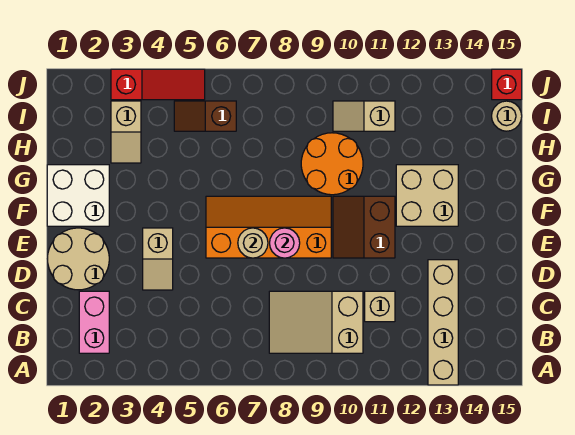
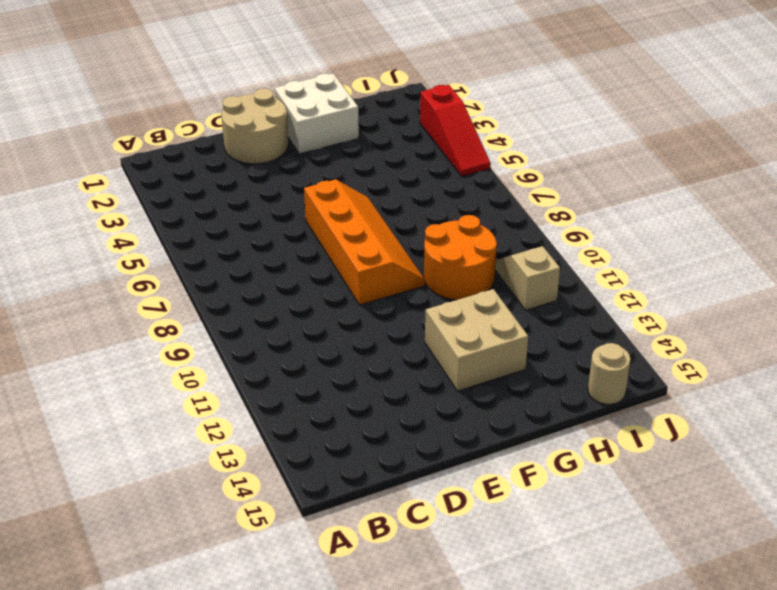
none -> tan brick A13:D13 level 1
none -> pink brick B2:C2 level 1
none -> tan slope B8:C10 level 1 top 10

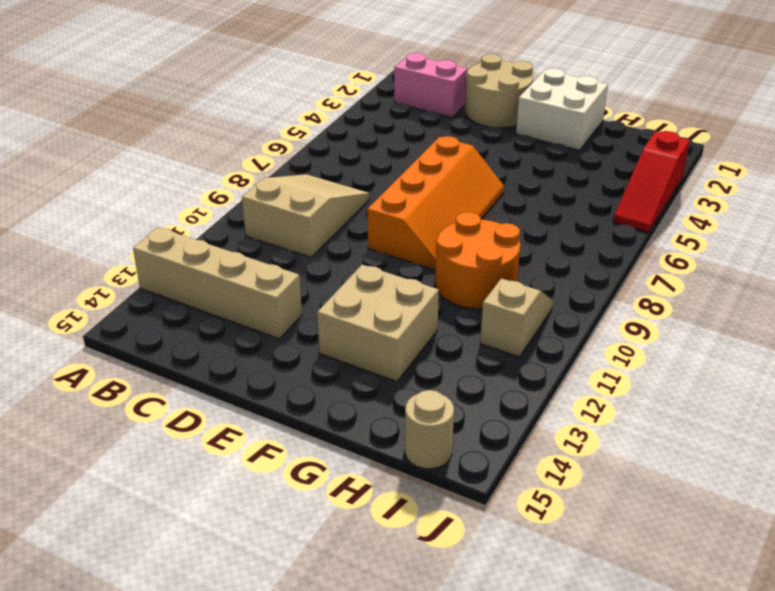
none -> tan brick C11 level 1
none -> tan slope D4:E4 level 1 top E
none -> brown slope E10:F11 level 1 top 11

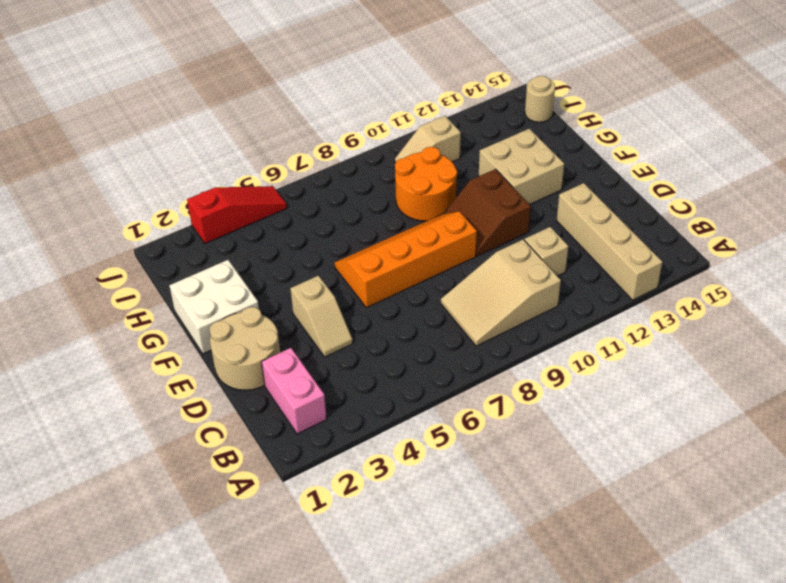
none -> tan slope H3:I3 level 1 top I
none -> brown slope I5:I6 level 1 top 6
none -> red brick J15 level 1

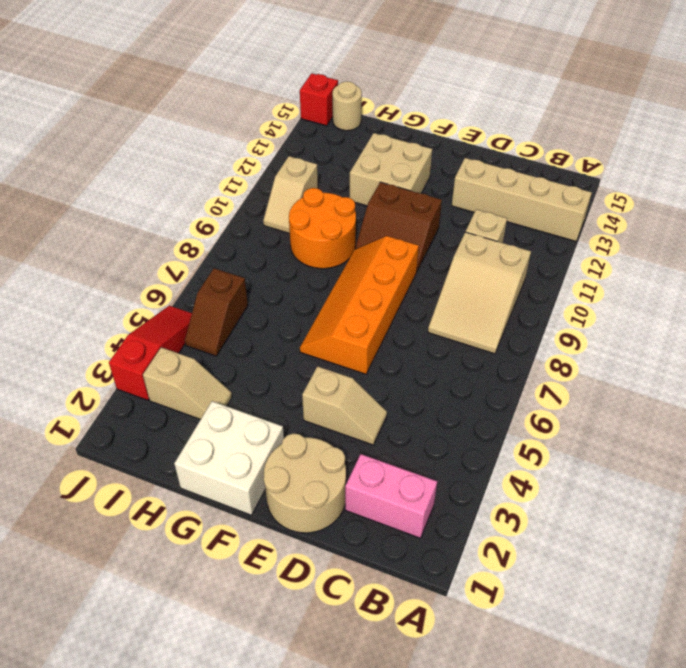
none -> tan round brick E7 level 2
none -> pink round brick E8 level 2

